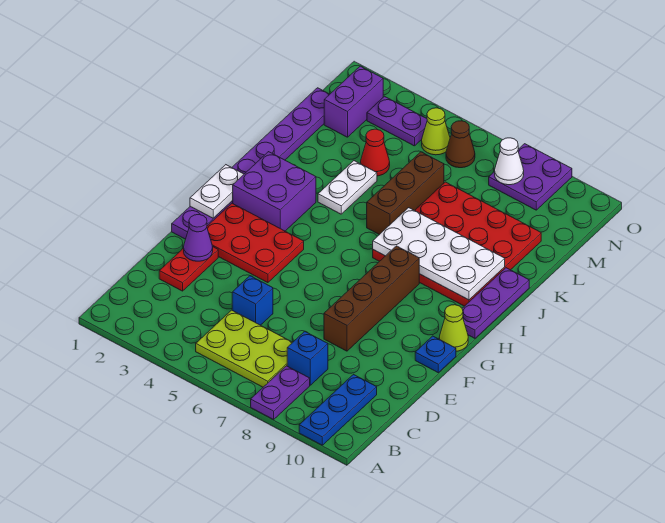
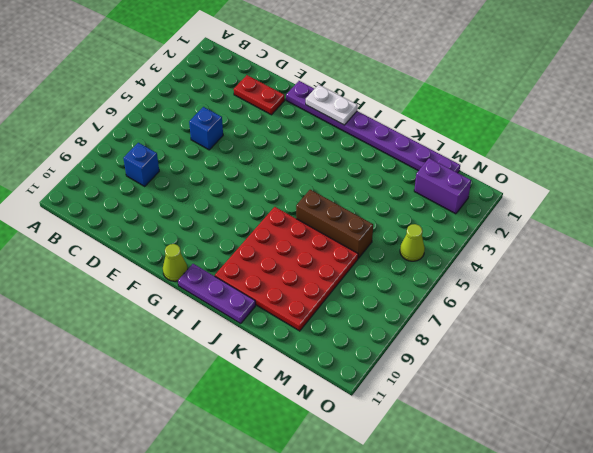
none -> purple plate A8:B8 level 1
none -> blue plate A10:C10 level 1
none -> lime plate B5:C7 level 1

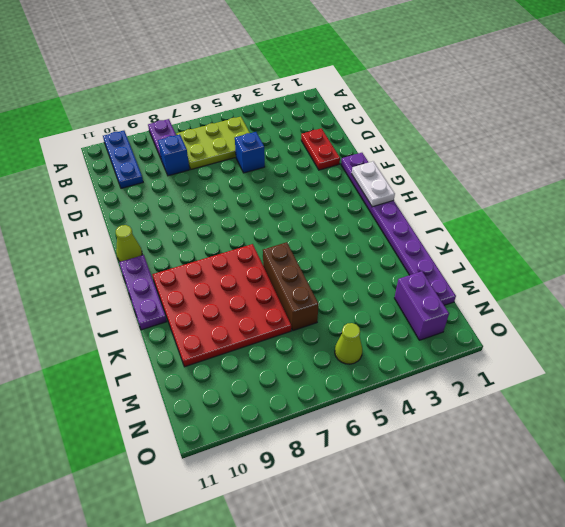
none -> brown brick E8:H8 level 1
none -> red plate F2:G4 level 1
none -> blue plate F11 level 1

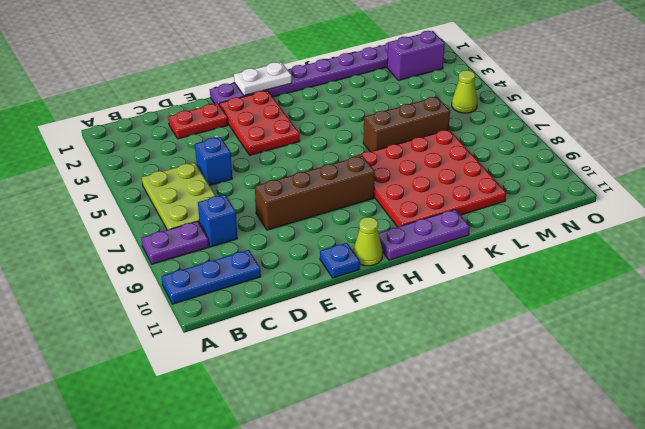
none -> purple brick H2:I3 level 1
none -> white plate J4:K4 level 1
none -> red cone L4 level 1

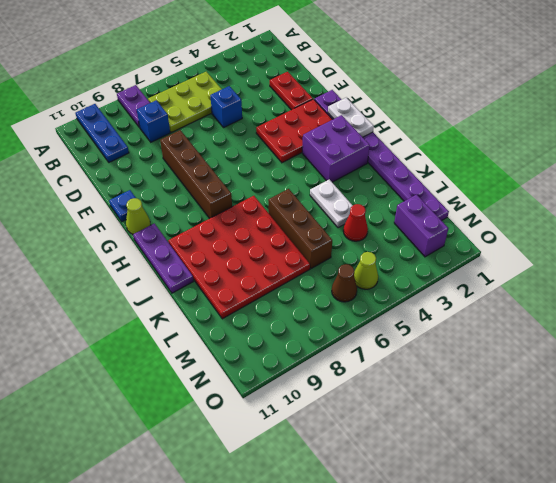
none -> purple plate N3:N4 level 1
none -> purple plate N8:O9 level 1
none -> purple cone E2 level 2

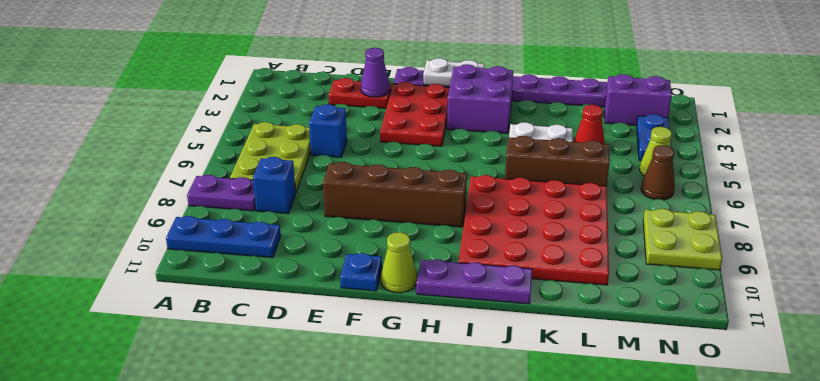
blue plate N3:N4 level 1 -> purple plate N3:N4 level 1
lime plate N8:O9 level 1 -> purple plate N8:O9 level 1
none -> white plate I7:J10 level 2
none -> white cone N8 level 2

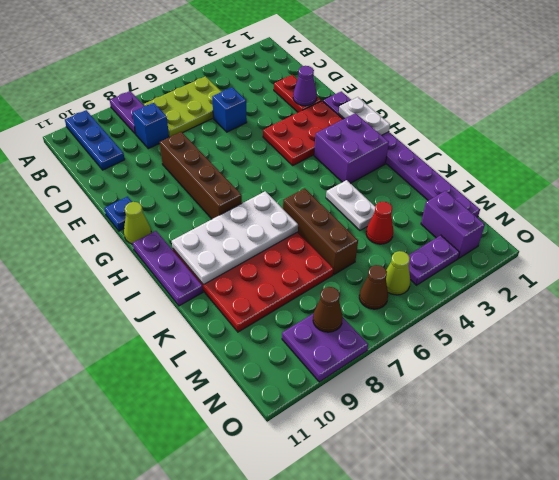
brown cone N8 level 2 -> white cone N8 level 2

